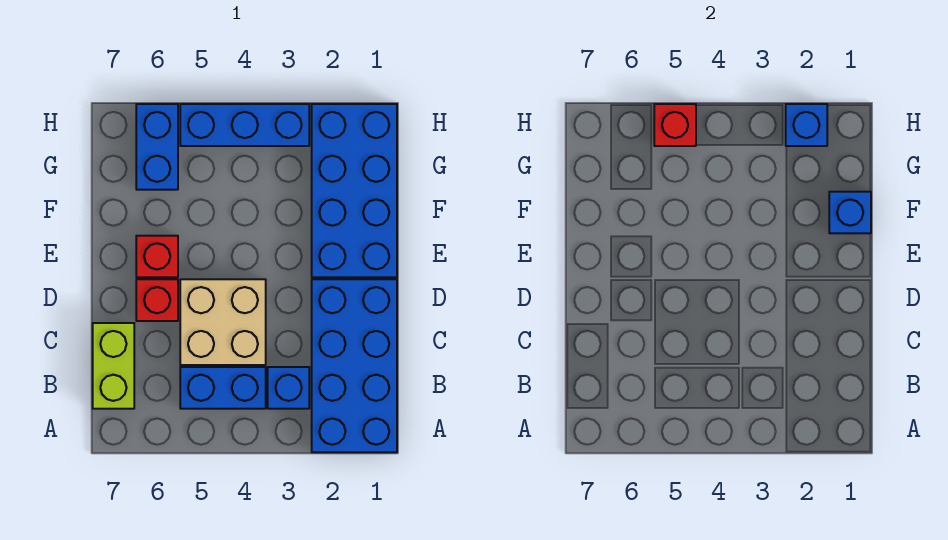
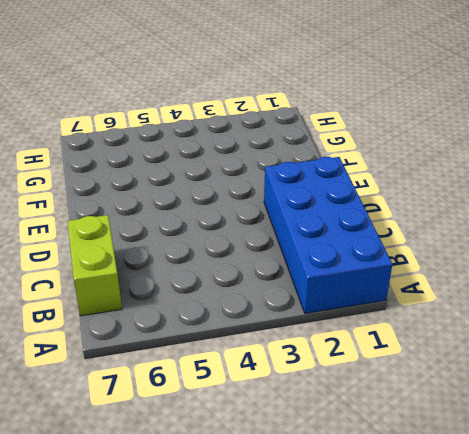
none -> blue brick B3 level 1
none -> blue brick B4:B5 level 1
none -> tan brick C4:D5 level 1

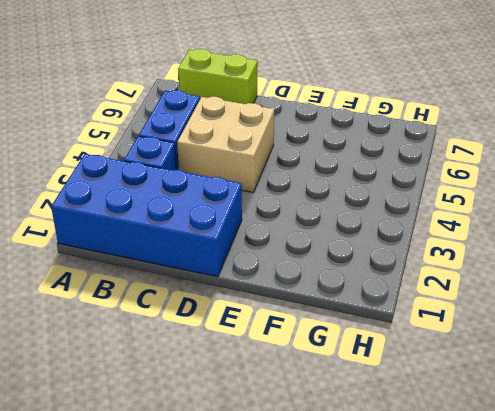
none -> red brick D6 level 1
none -> blue brick E1:H2 level 1
none -> red brick E6 level 1

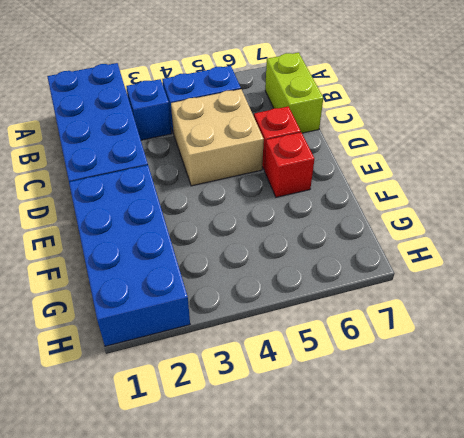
none -> blue brick G6:H6 level 1
none -> blue brick H3:H5 level 1
none -> blue brick F1 level 2

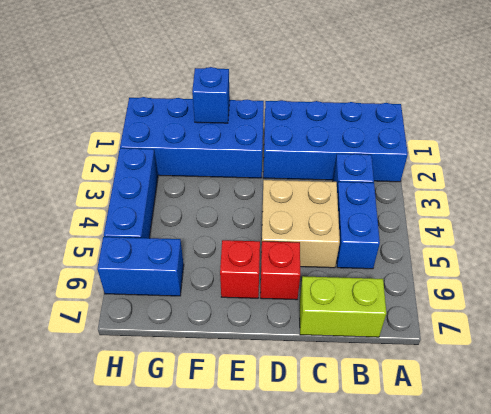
none -> blue brick H2 level 2
none -> red brick H5 level 2

